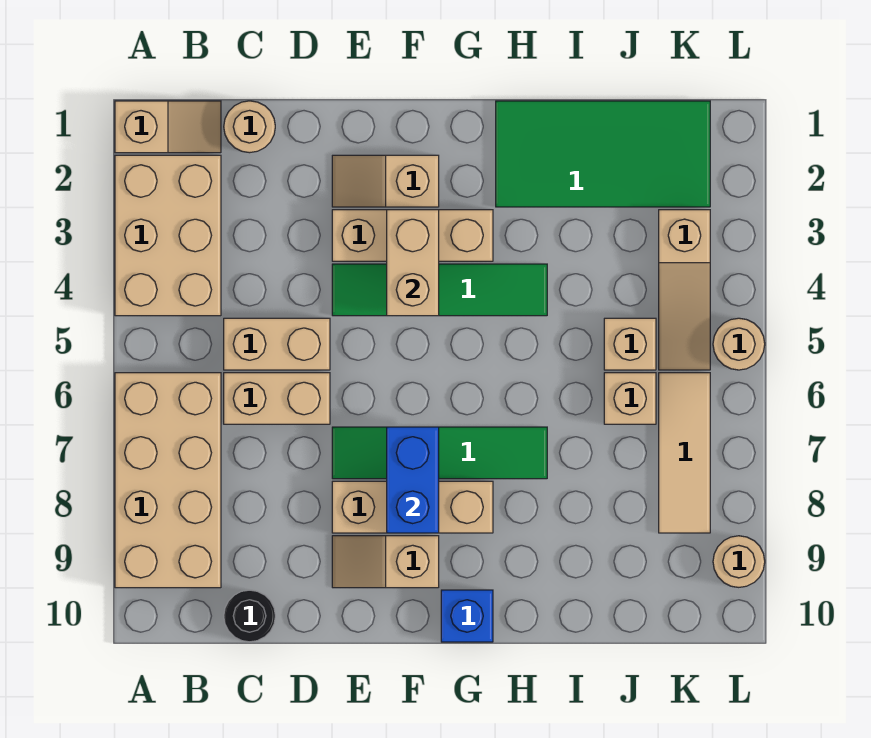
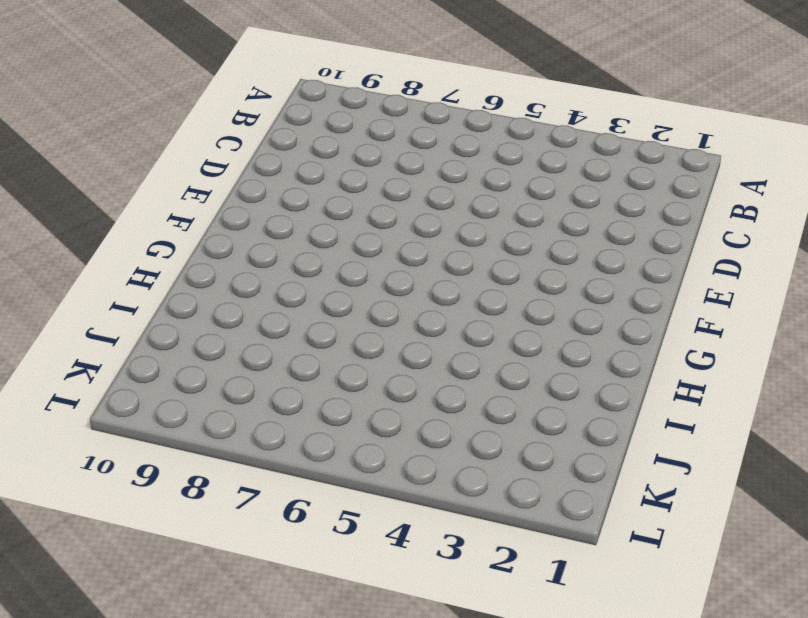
none -> tan slope A1:B1 level 1 top A
none -> tan brick A2:B4 level 1
none -> tan brick A6:B9 level 1

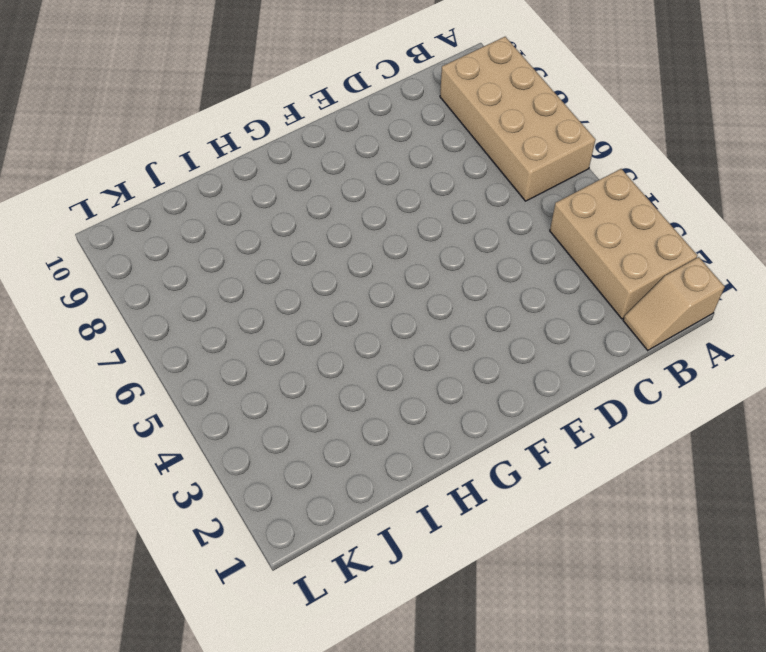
none -> tan round brick C1 level 1
none -> tan brick C5:D5 level 1
none -> tan brick C6:D6 level 1

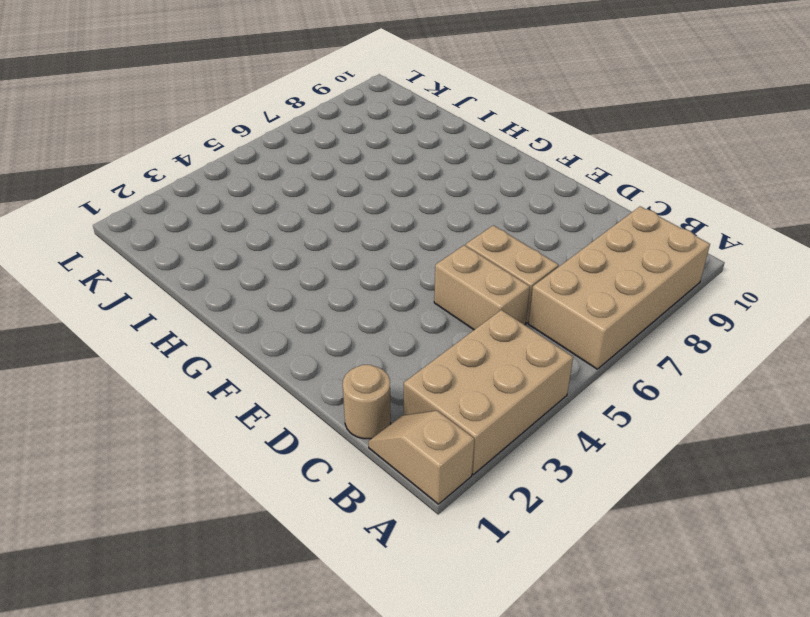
none -> black round brick C10 level 1
none -> tan slope E2:F2 level 1 top F
none -> tan brick E3:G3 level 1

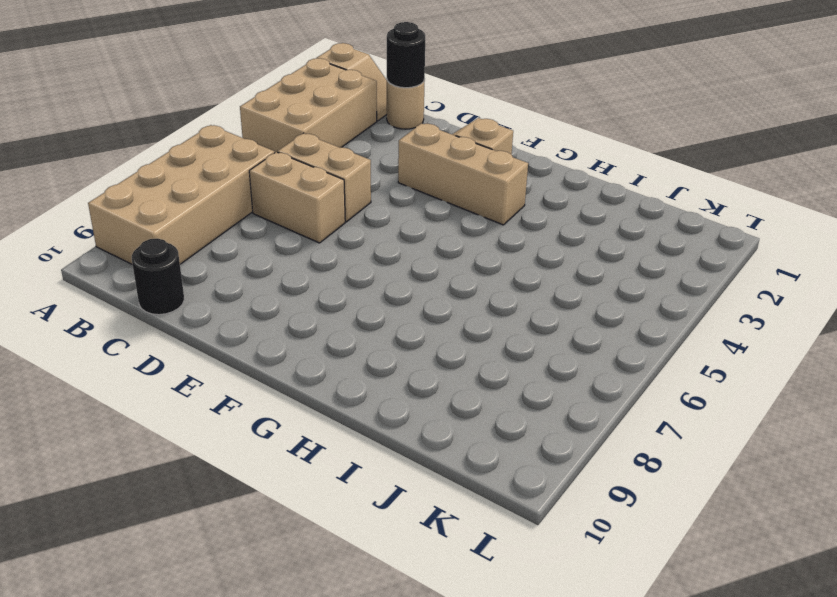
black round brick C1 level 2 -> none
none -> green tile E4:H4 level 1
none -> green tile E7:H7 level 1
none -> tan brick E8:G8 level 1

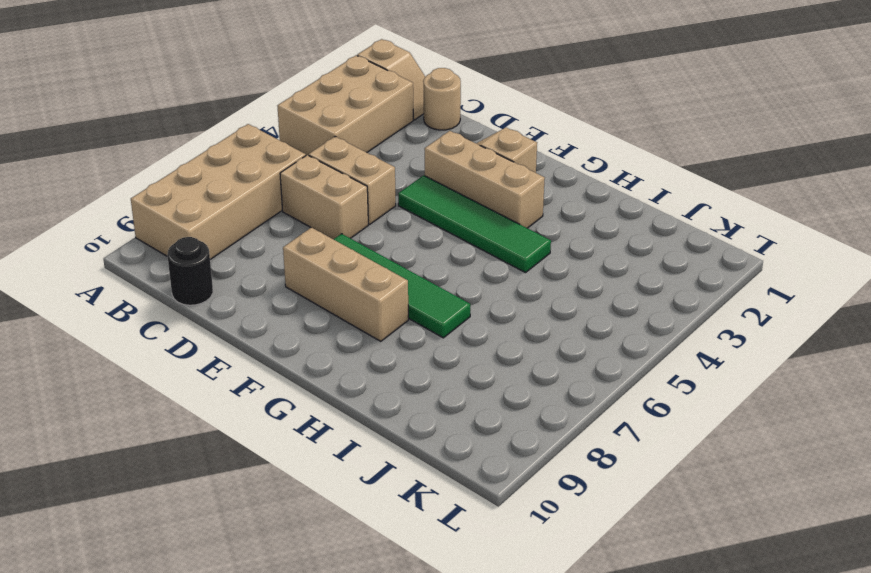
none -> tan slope E9:F9 level 1 top F
none -> blue brick G10 level 1
none -> green tile H1:K2 level 1

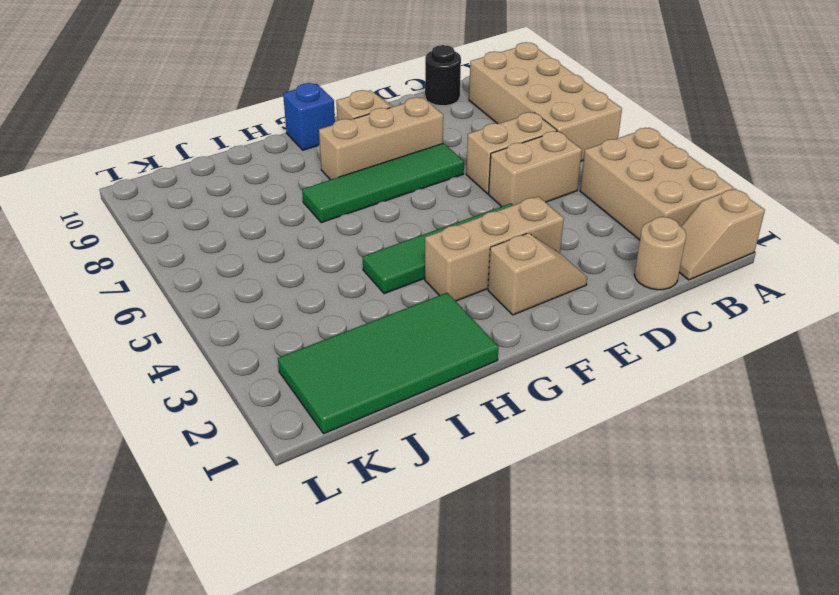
none -> tan brick J5 level 1
none -> tan brick J6 level 1
none -> tan slope K3:K5 level 1 top 3

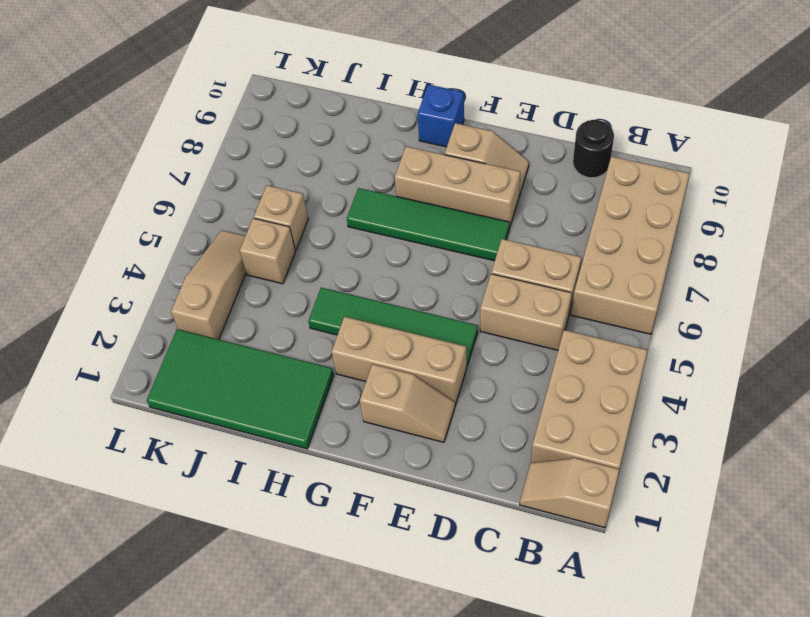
none -> tan round brick C1 level 1
none -> tan tile K6:K8 level 1
none -> tan round brick L5 level 1

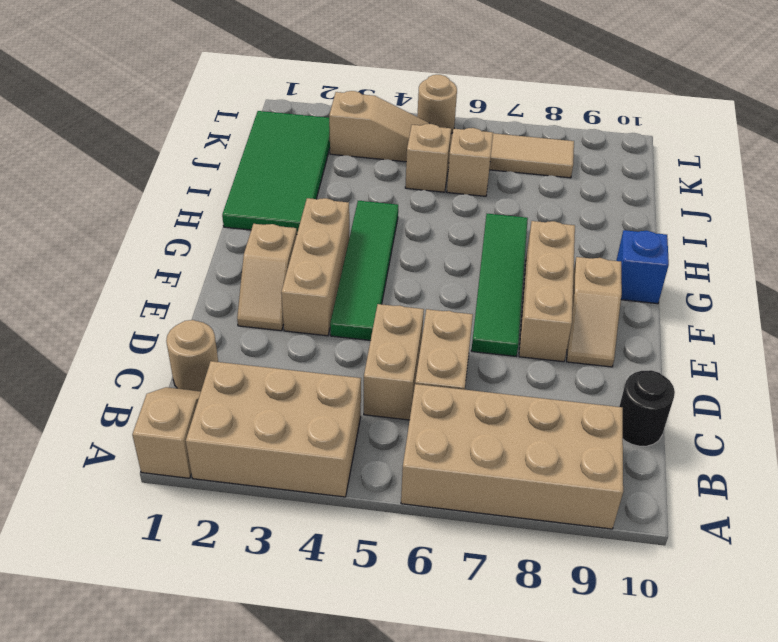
none -> tan round brick L9 level 1
none -> tan brick F3:F4 level 2
none -> blue brick F7:F8 level 2

